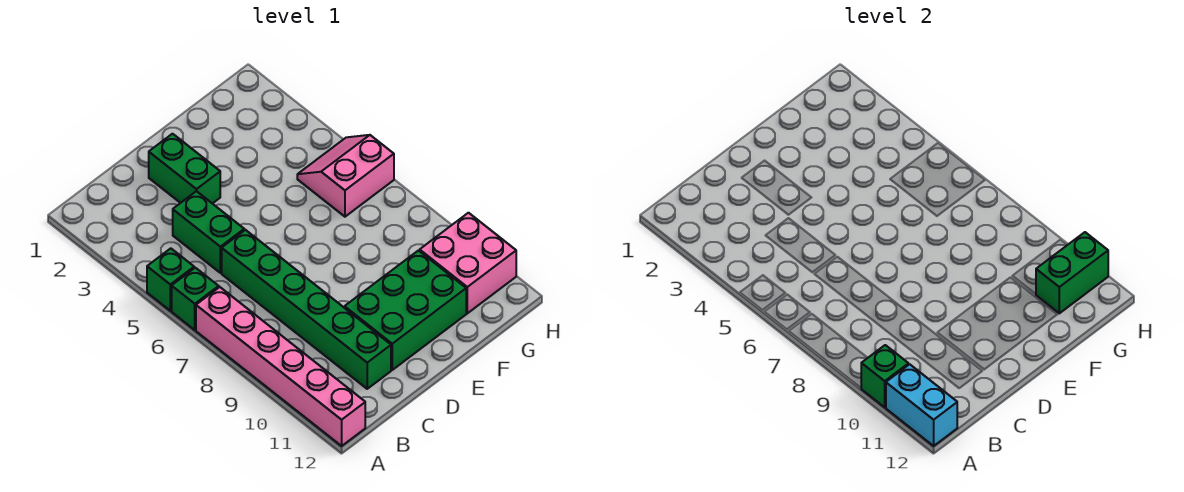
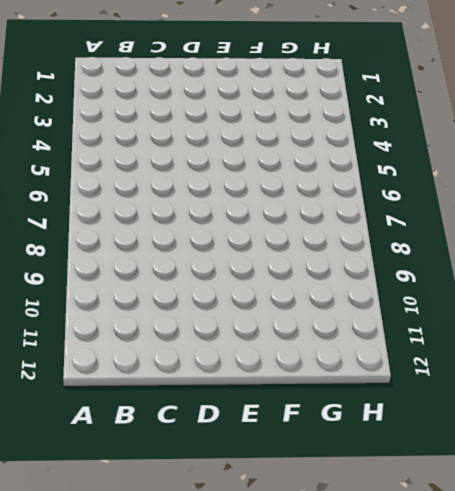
none -> green brick A5 level 1
none -> green brick A6 level 1
none -> pink brick A7:A12 level 1

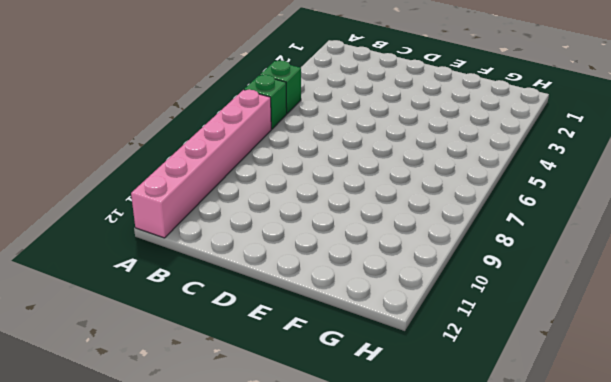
none -> green brick C4:C5 level 1
none -> green brick C6:C11 level 1
none -> green brick D2:D3 level 1

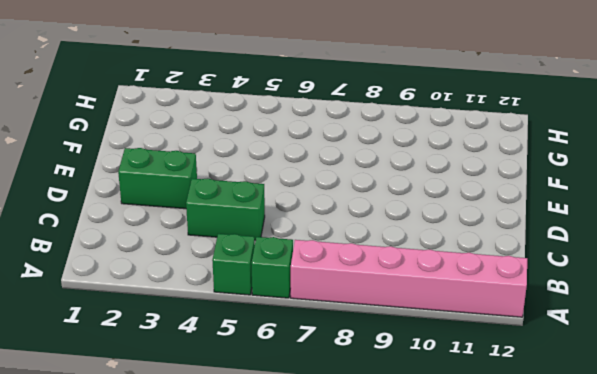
none -> green brick C6:C11 level 1
none -> green brick D10:F11 level 1
none -> pink slope G5:H6 level 1 top 6

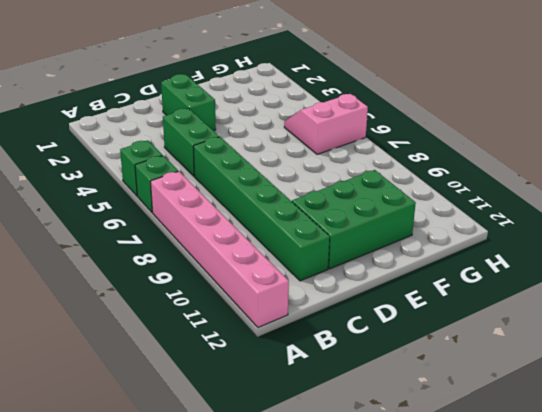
none -> pink brick G10:H11 level 1
none -> green brick A10 level 2
none -> cyan brick A11:A12 level 2

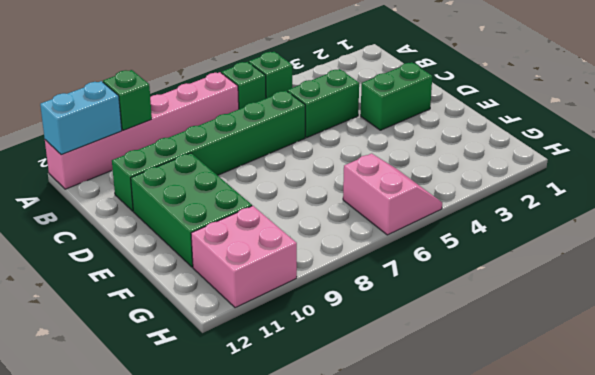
none -> green brick G11:H11 level 2

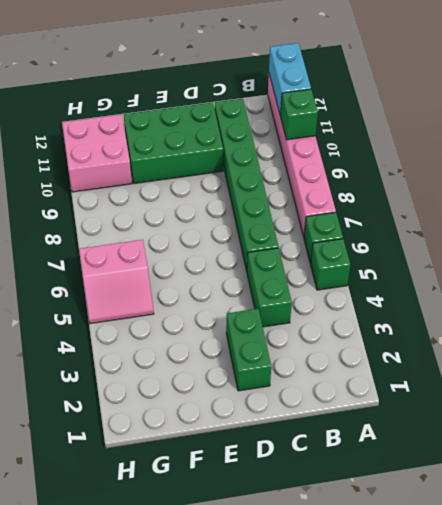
none -> green brick G11:H11 level 2

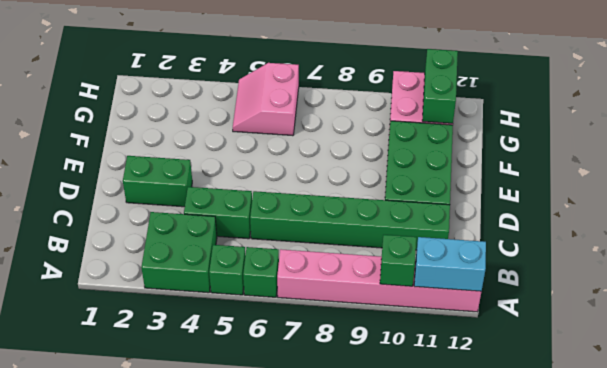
green brick A3:B4 level 1 -> none

